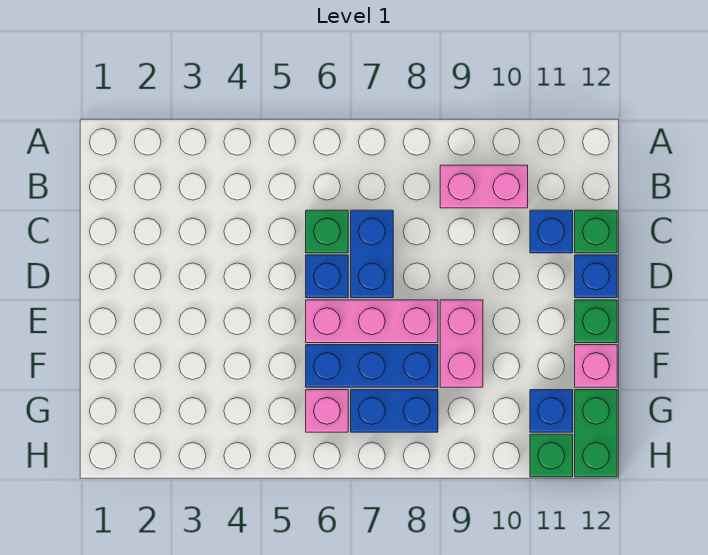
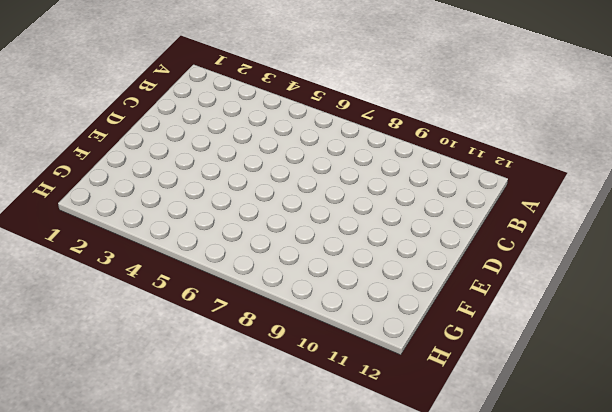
none -> pink brick B9:B10 level 1
none -> green brick C6 level 1
none -> blue brick C7:D7 level 1

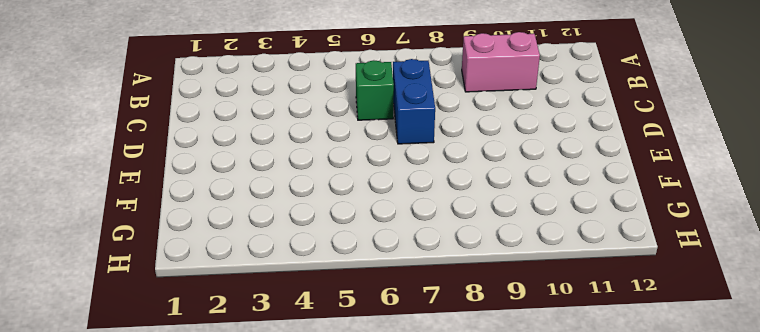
none -> blue brick C11 level 1
none -> green brick C12 level 1
none -> blue brick D6 level 1

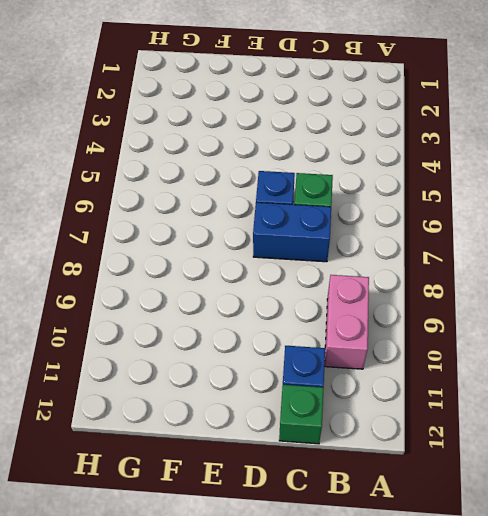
none -> blue brick D12 level 1
none -> pink brick E6:E8 level 1
none -> pink brick E9:F9 level 1

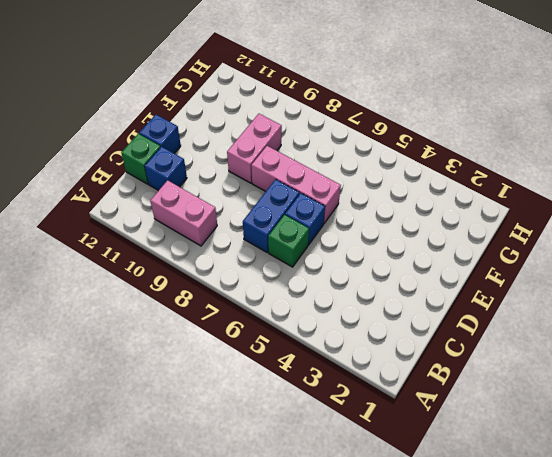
none -> green brick E12 level 1
none -> blue brick F6:F8 level 1
none -> pink brick F12 level 1

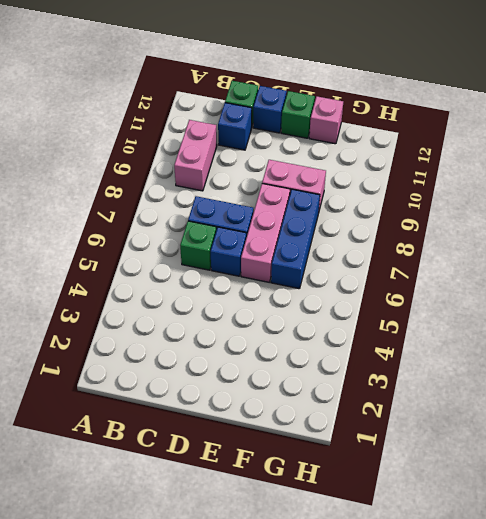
none -> pink brick G6 level 1
none -> blue brick G7:G8 level 1
none -> blue brick G11 level 1

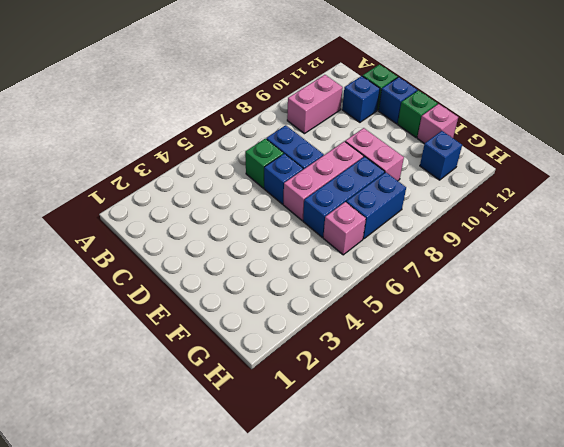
none -> green brick G12:H12 level 1
none -> green brick H11 level 1

